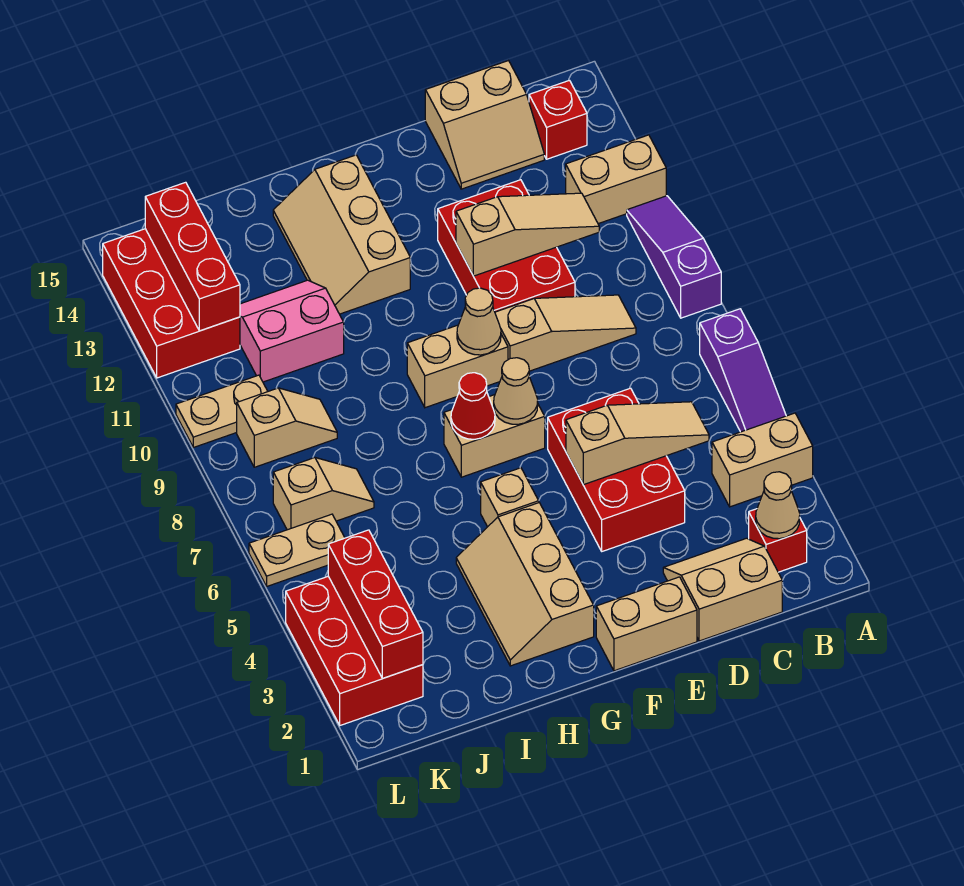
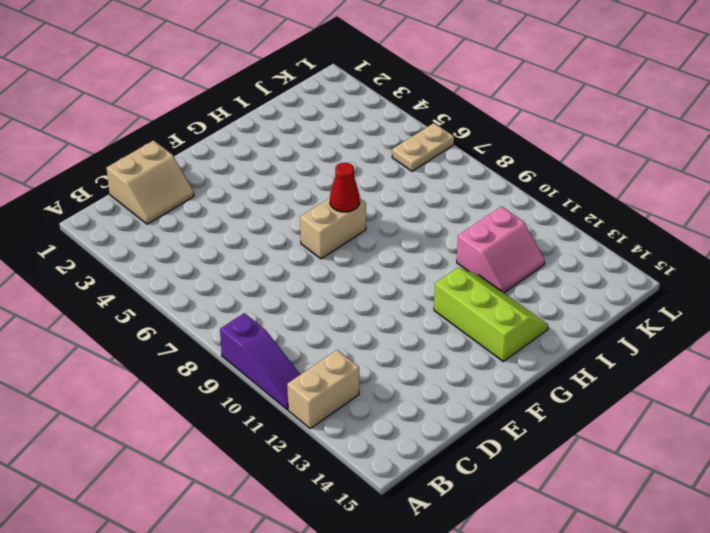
lime slope G12:H14 level 1 top G -> tan slope G12:H14 level 1 top G
none -> tan brick A4:B4 level 1
none -> purple slope A5:A7 level 1 top 7
none -> red brick B2 level 1
none -> red brick B14 level 1

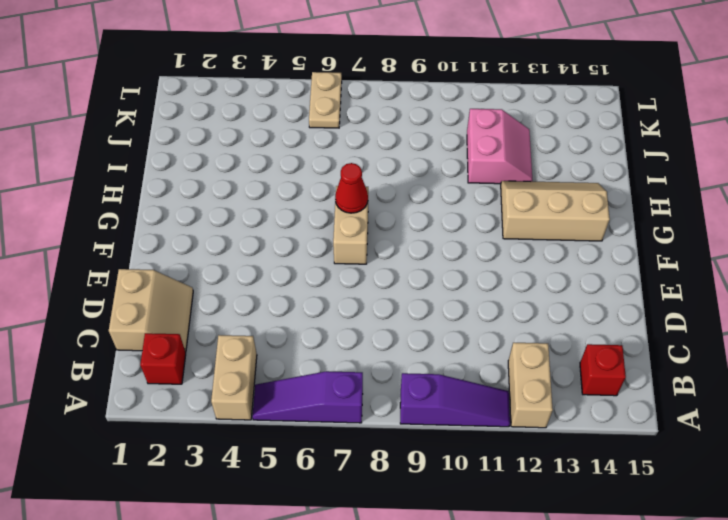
none -> tan slope C9:E9 level 1 top E
none -> tan slope C14:D15 level 1 top 15
none -> red brick D4:E6 level 1
none -> red brick D10:E12 level 1

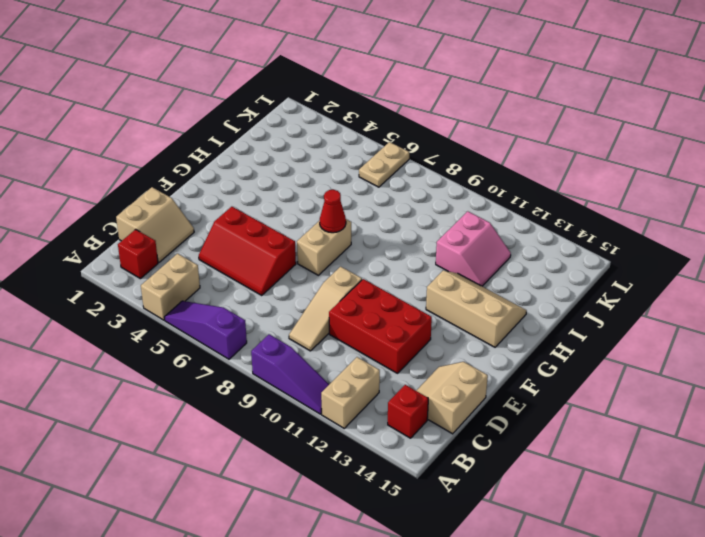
red slope D4:E6 level 1 top E -> red brick D4:E6 level 1
none -> tan brick E1:F1 level 1
none -> tan brick F9:G9 level 1
none -> tan slope G2:H4 level 1 top G
none -> tan brick G5 level 1

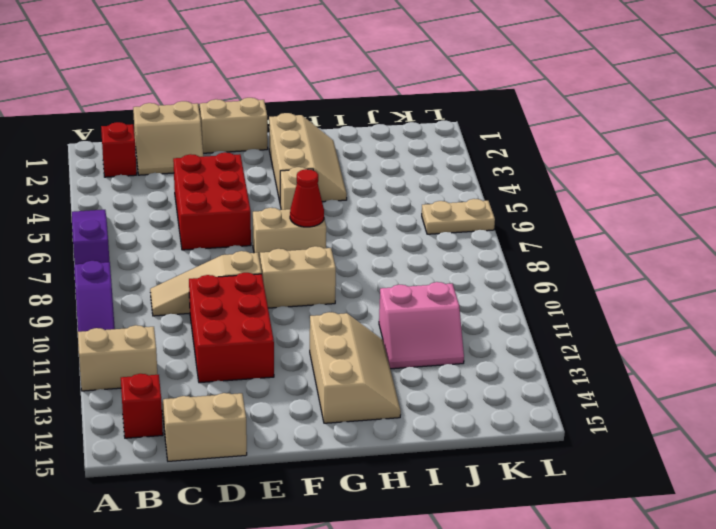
none -> tan brick A4:B4 level 1
none -> tan slope J7:K7 level 1 top K
none -> tan slope J9:K9 level 1 top K
none -> red brick K2:L4 level 1

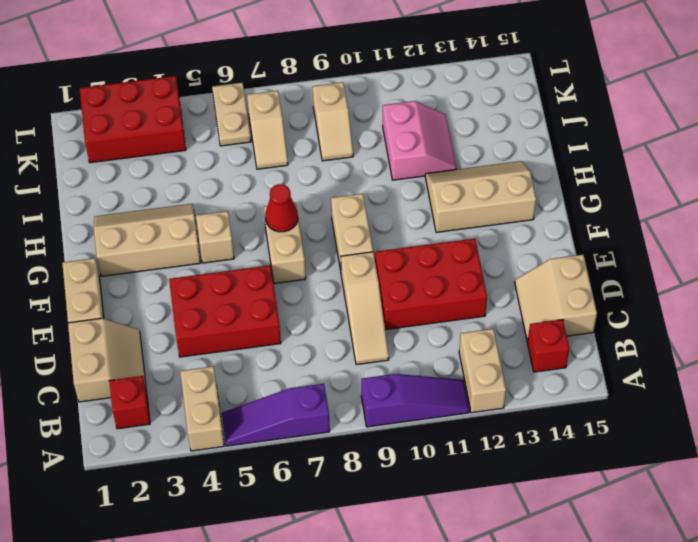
none -> tan plate K10:L10 level 1
none -> red brick K12:L14 level 1
none -> tan cone B2 level 2
none -> tan slope C5:E5 level 2 top E

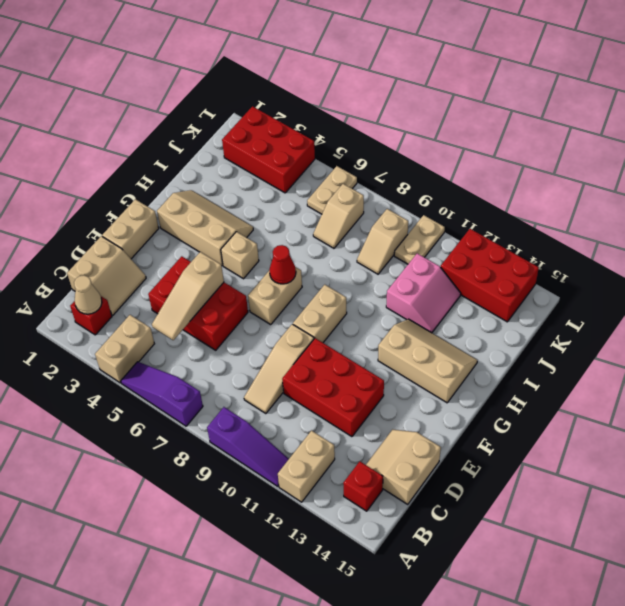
none -> tan slope C11:E11 level 2 top E
none -> tan cone F7 level 2
none -> tan cone F9 level 2
none -> red brick K2:K4 level 2

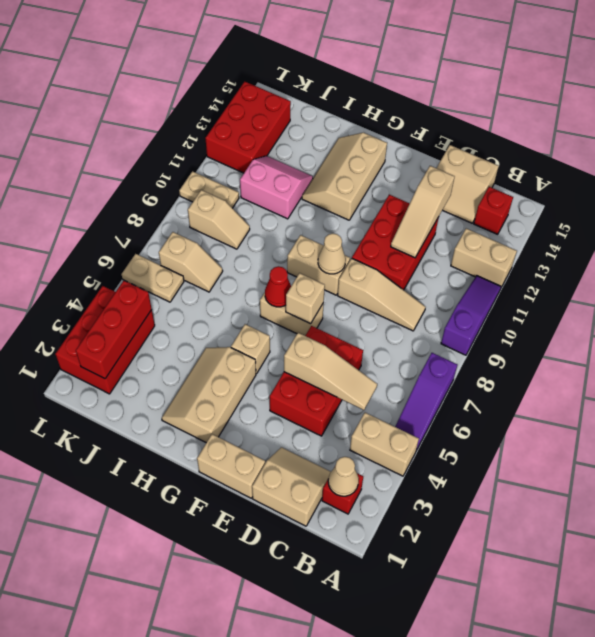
tan slope D11:D13 level 2 top 13 -> tan slope C11:E11 level 2 top E
tan brick F7 level 2 -> tan cone F7 level 2
none -> red brick K12:K14 level 2

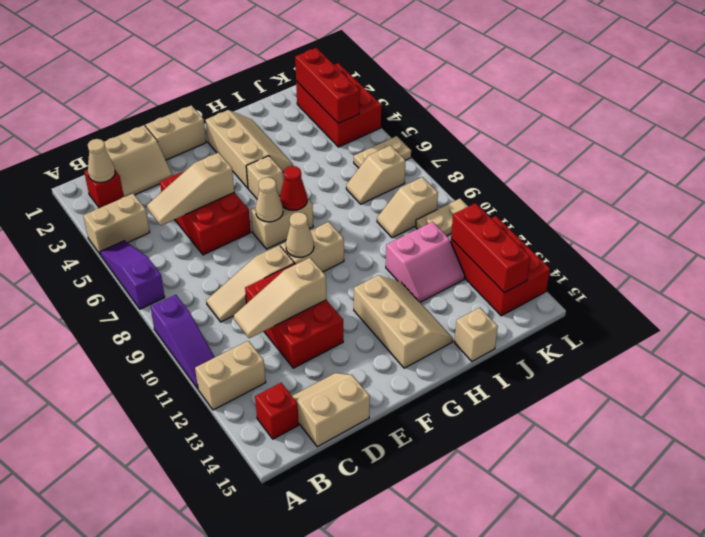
tan brick I15 level 1 -> none

